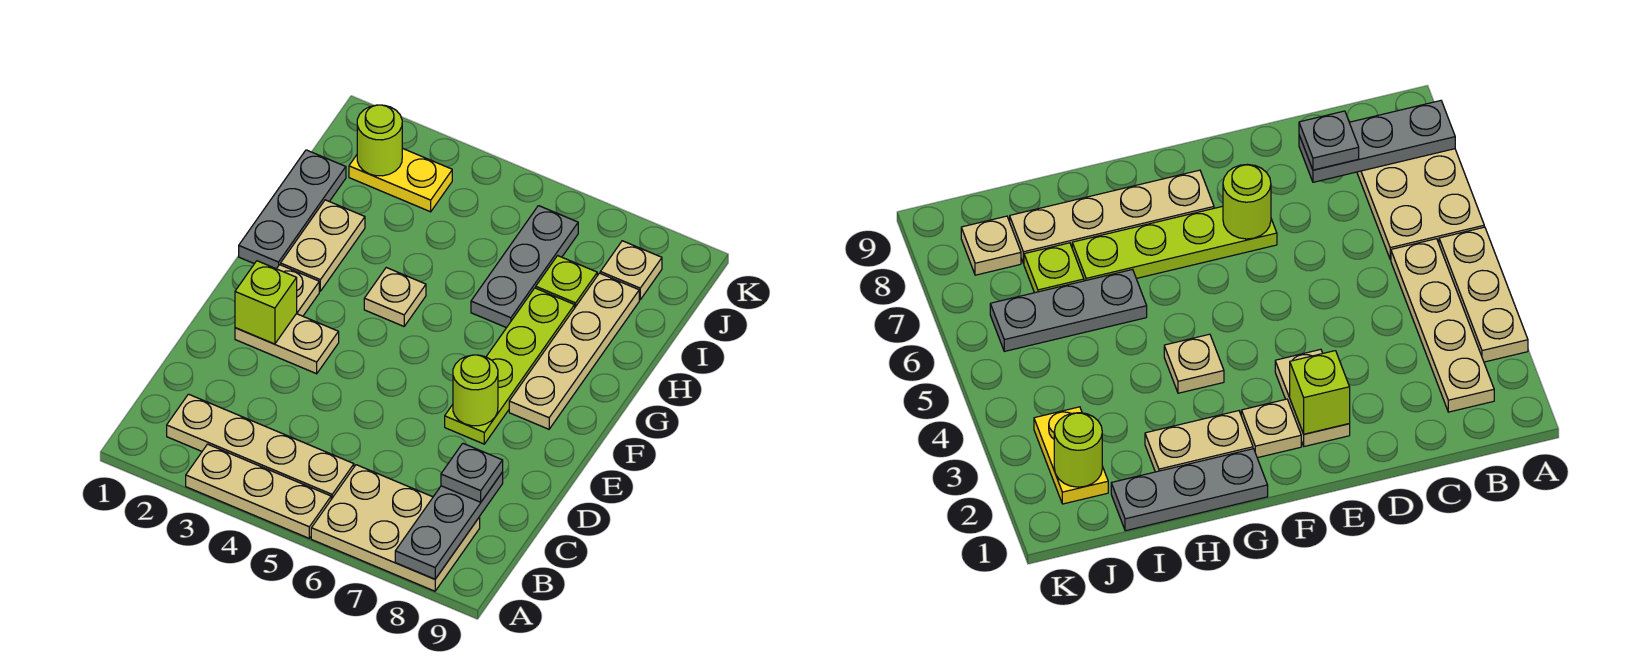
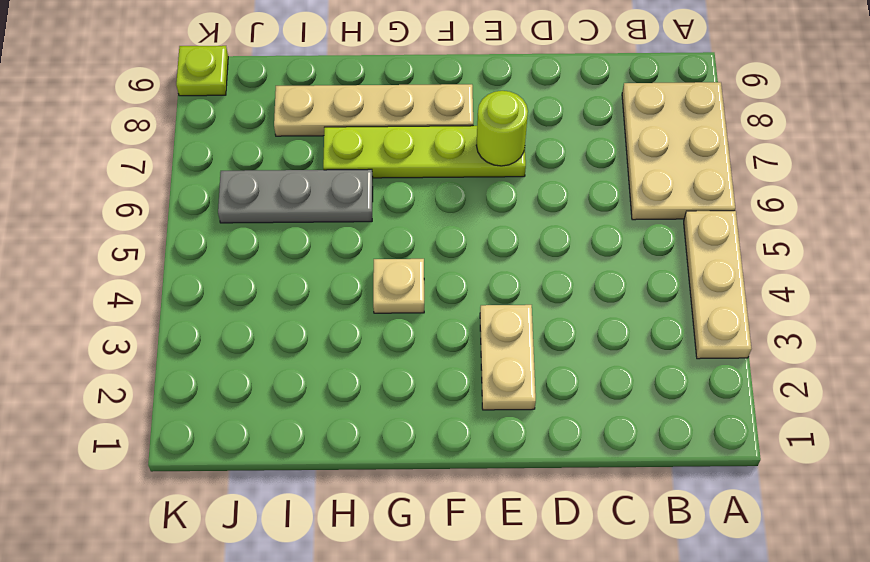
lime plate K9 level 1 -> lime plate I7 level 1
none -> tan plate B2:B5 level 1
none -> tan plate F2 level 1
none -> grey plate G1:I1 level 1

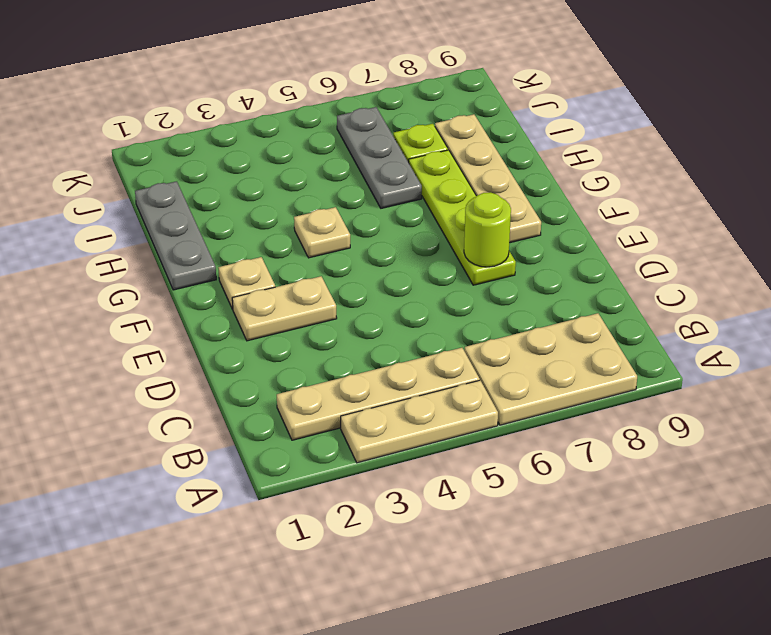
none -> tan plate G2:H2 level 1
none -> yellow plate J2:J3 level 1
none -> tan plate J8 level 1

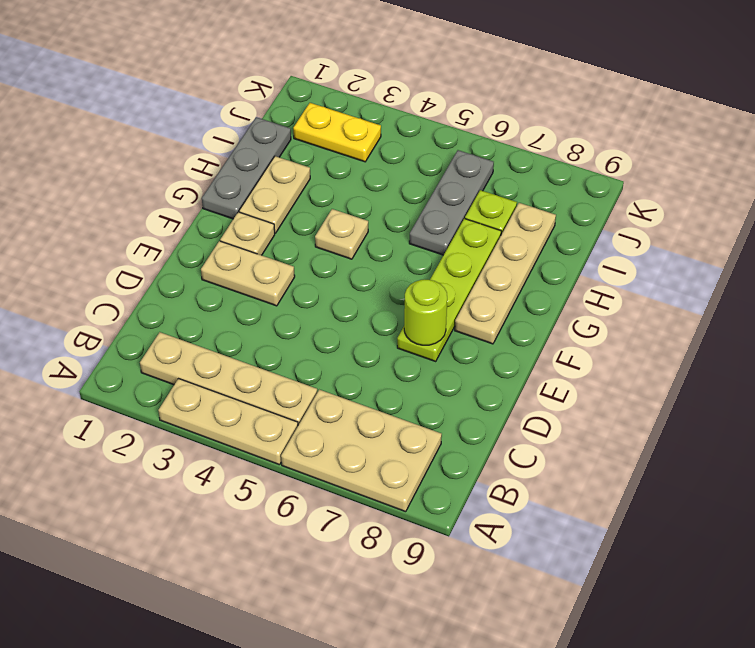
none -> tan plate J8 level 1
none -> grey plate A8:C8 level 2
none -> lime brick E2 level 2

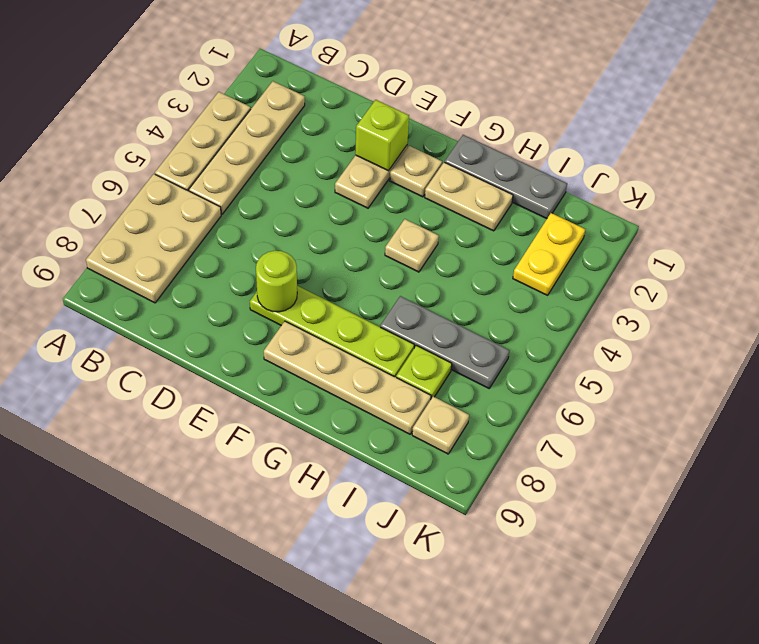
none -> grey plate A8:C8 level 2
none -> lime round brick J2 level 2
none -> grey plate C8 level 3

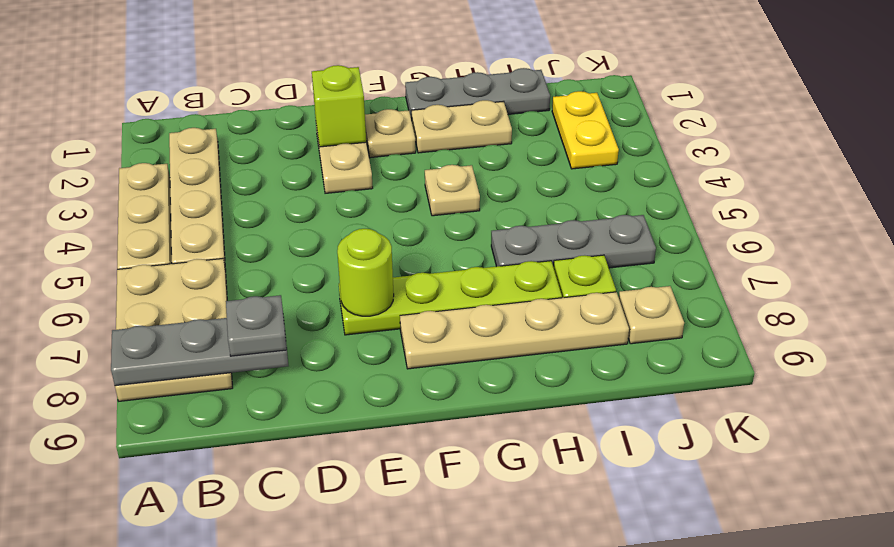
none -> lime round brick J2 level 2

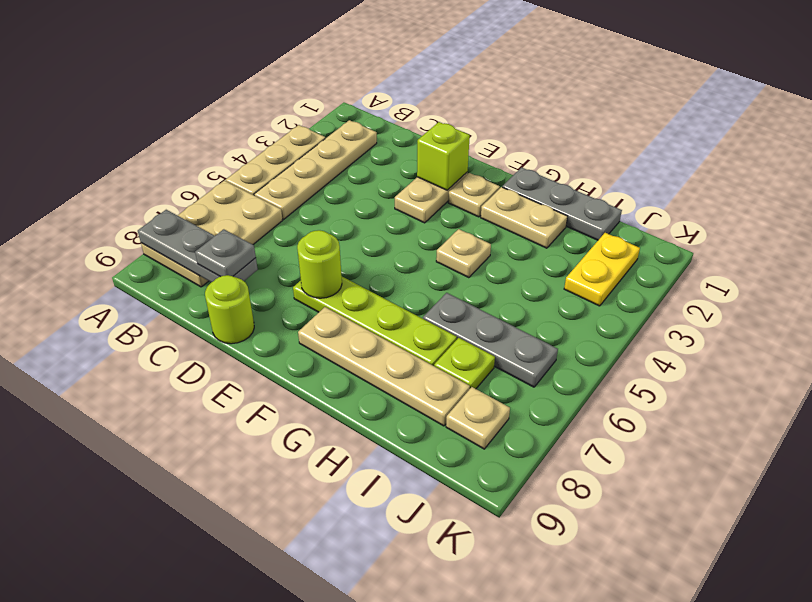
lime round brick D9 level 1 -> lime round brick J2 level 2

